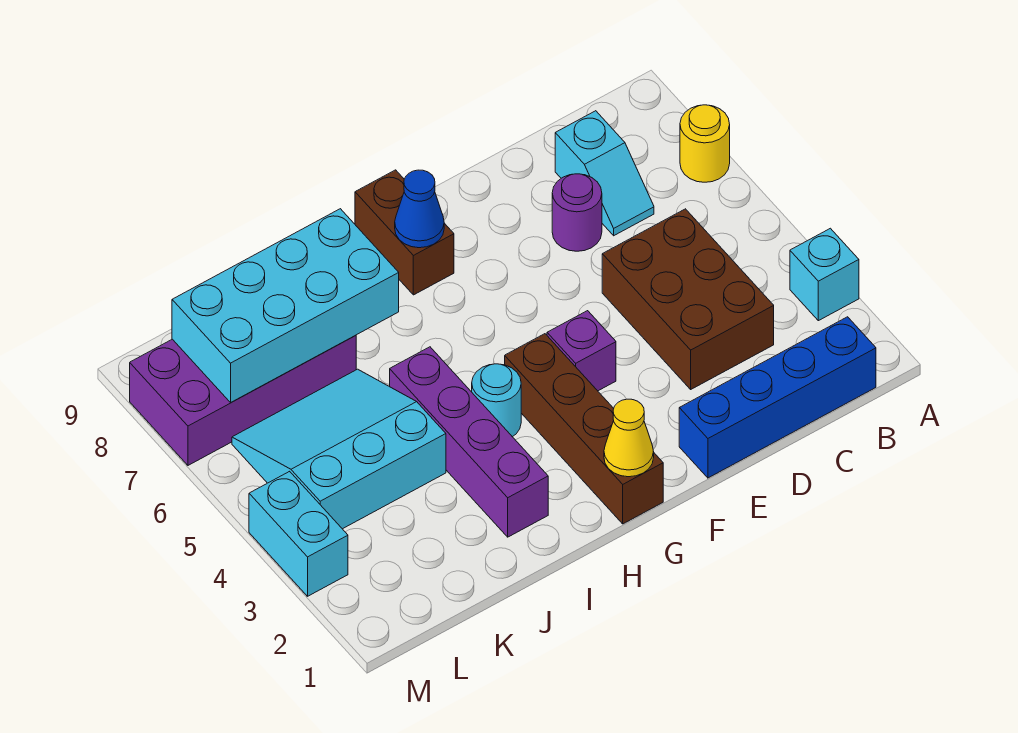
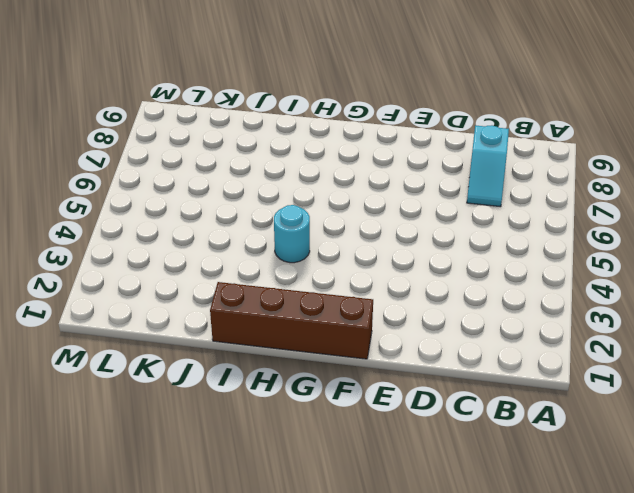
brown brick F1:I1 level 1 -> brown brick G1:G4 level 1
none -> cyan brick A3 level 1
none -> yellow round brick A7 level 1
none -> blue brick B1:E1 level 1

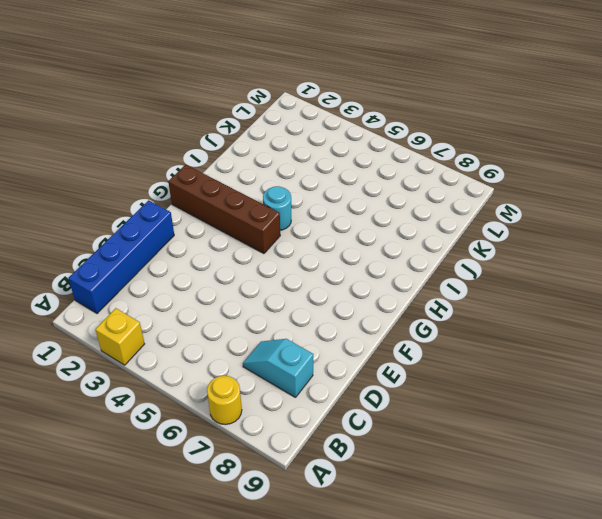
yellow brick A3 level 1 -> cyan brick A3 level 1
none -> brown brick C3:D5 level 1
none -> purple round brick D7 level 1
none -> purple brick F4 level 1

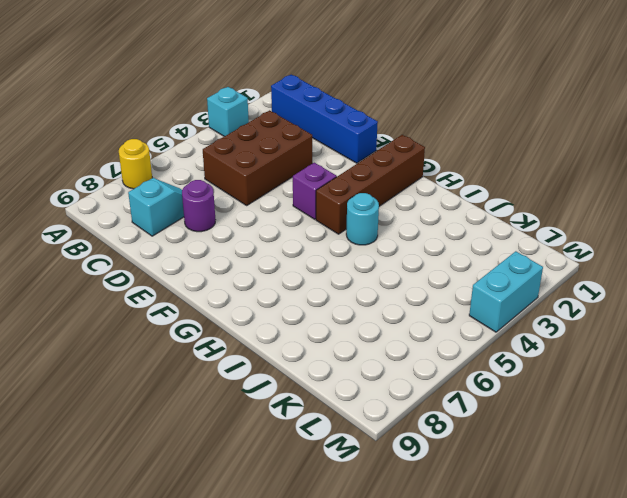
none -> brown brick G8:G9 level 1
none -> purple brick I2:I5 level 1
none -> cyan slope J4:L6 level 1 top 4

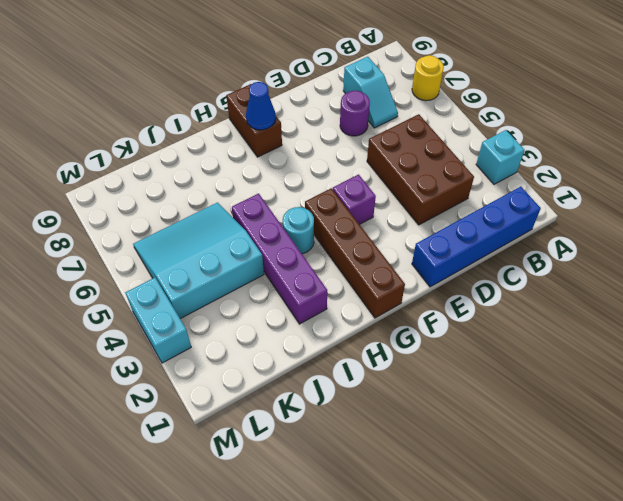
none -> purple brick J7:M8 level 1
none -> yellow cone G1 level 2
none -> cyan brick I7:L8 level 2

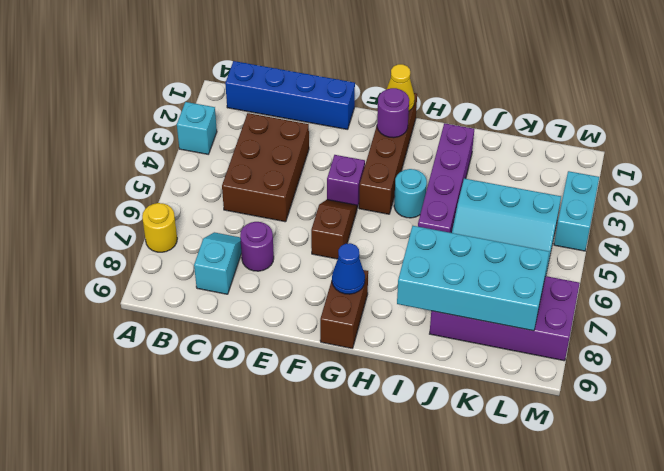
brown slope F5:F6 level 1 top 6 -> none
purple round brick G2 level 2 -> none

